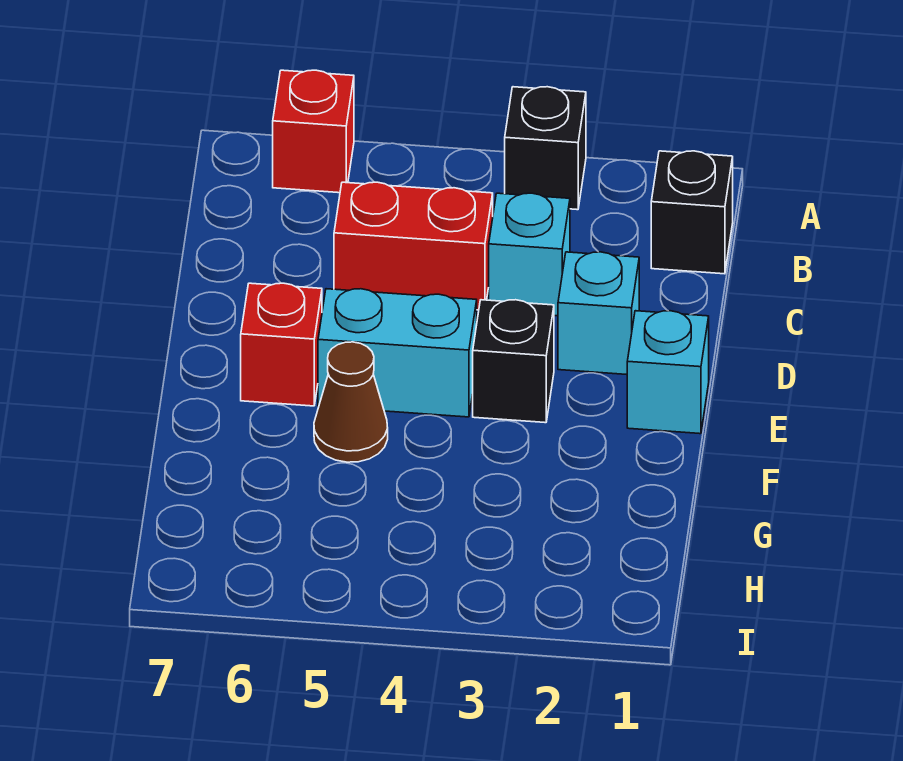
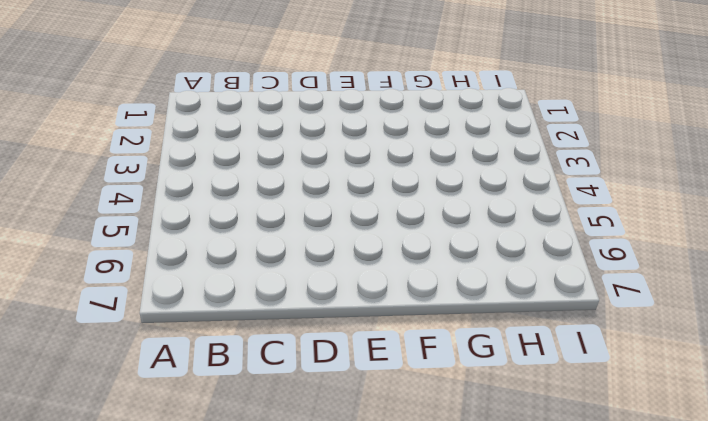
none -> black brick A3 level 1
none -> red brick A6 level 1

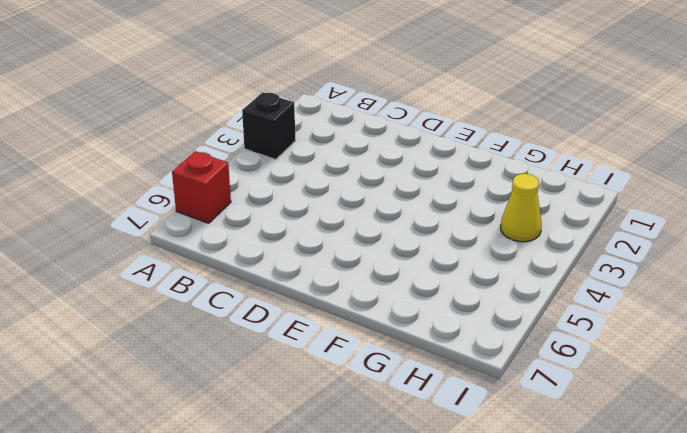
yellow cone H3 level 1 -> none
none -> black brick B1 level 1
none -> cyan brick C3 level 1

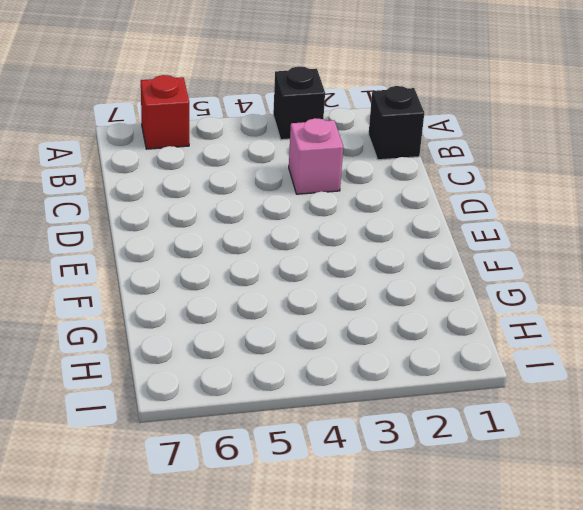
pink brick C3 level 1 -> cyan brick C3 level 1
none -> red brick C4:C5 level 1
none -> cyan brick D2 level 1

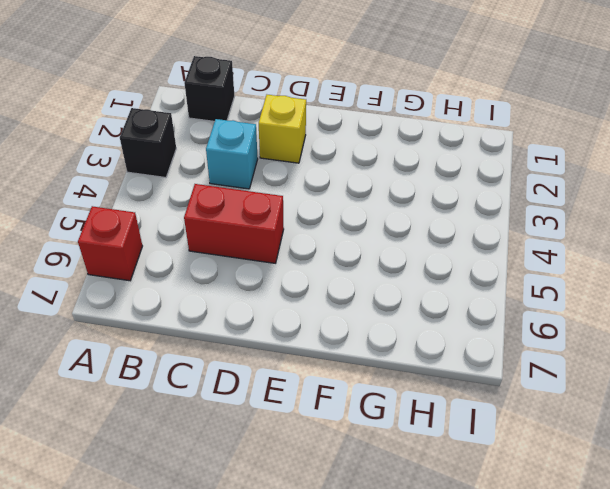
red brick C5:D5 level 1 -> red brick C4:C5 level 1
yellow brick D2 level 1 -> cyan brick D2 level 1
none -> cyan brick E1 level 1
none -> black brick E3 level 1

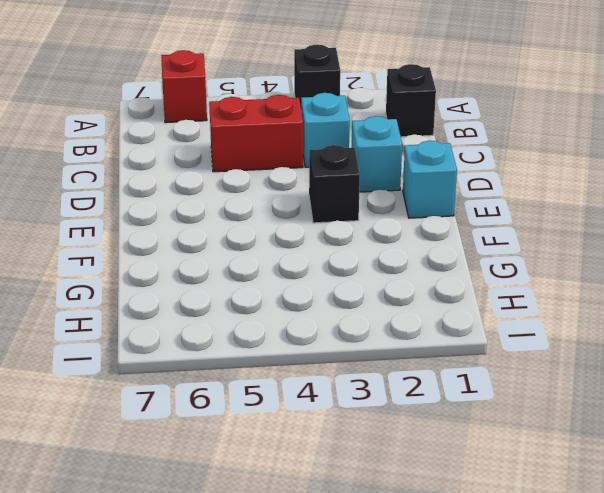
none -> cyan brick E4:E5 level 1
none -> red brick E6 level 1

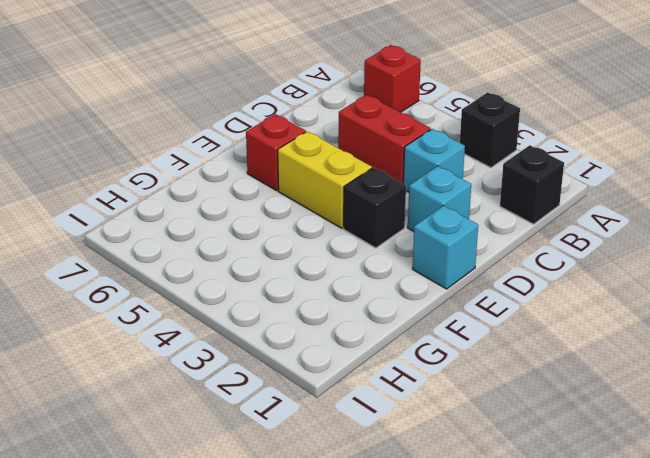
yellow brick E4:E5 level 1 -> cyan brick E4:E5 level 1
none -> brown cone F5 level 1

